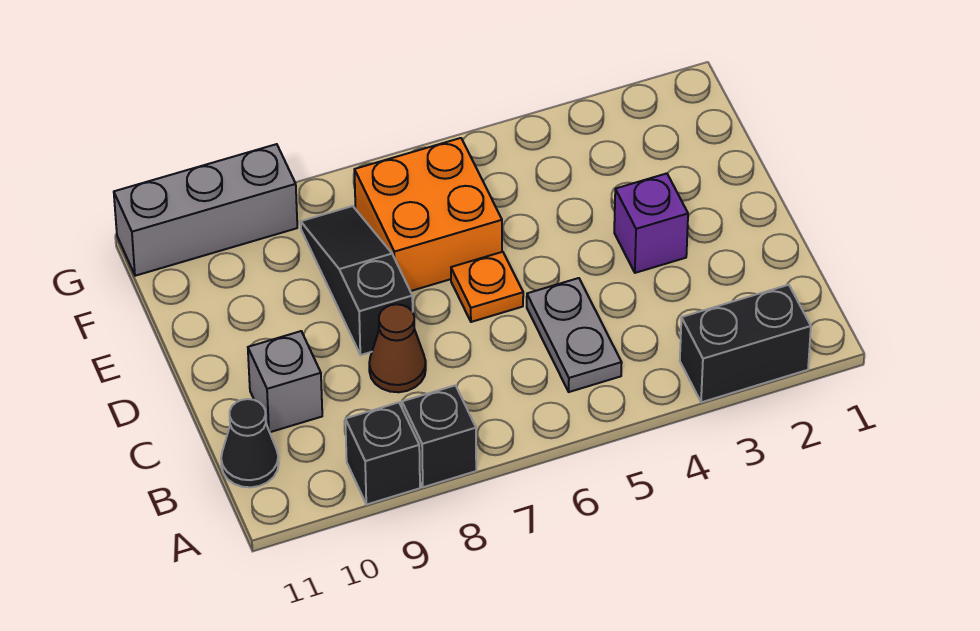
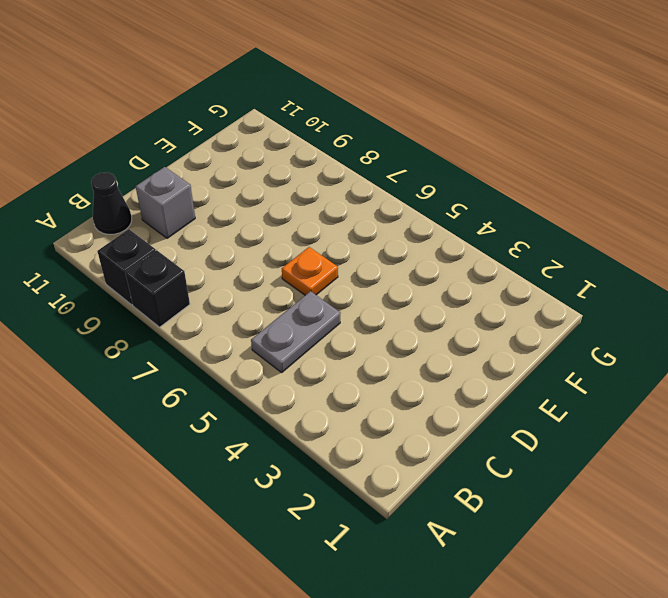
none -> black brick A2:A3 level 1
none -> brown cone C8 level 1
none -> purple brick D3 level 1

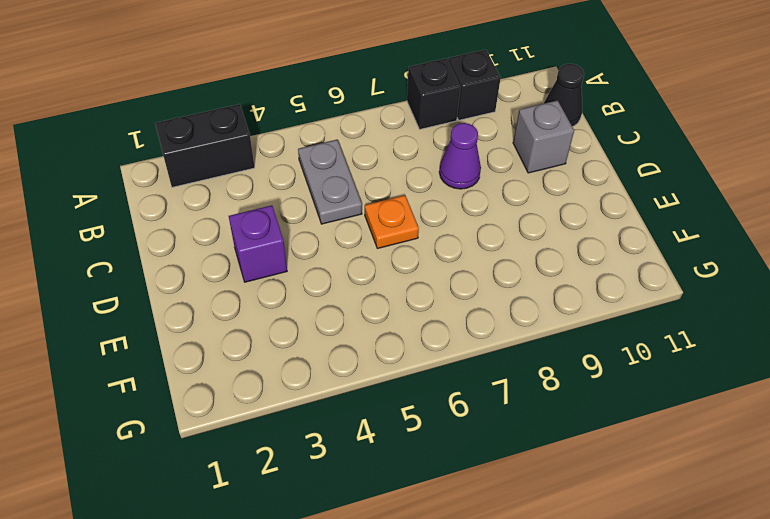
purple cone C8 level 1 -> brown cone C8 level 1
none -> black slope D8:F8 level 1 top D
none -> orange brick E6:F7 level 1
none -> grey brick G9:G11 level 1

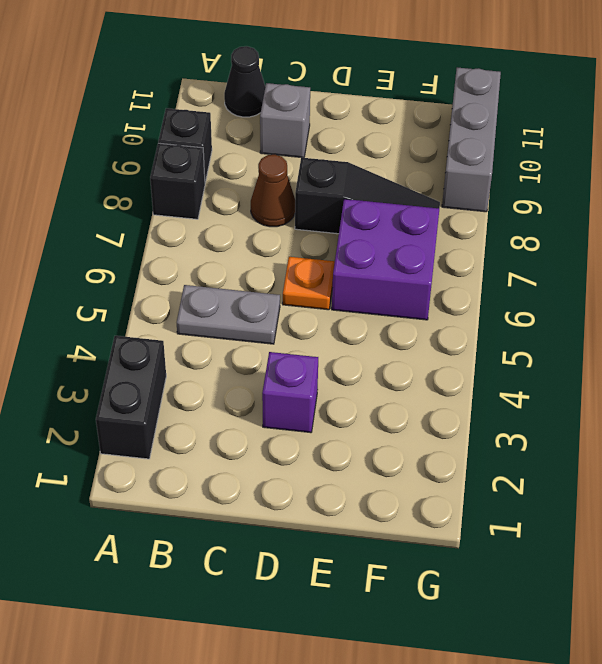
purple brick E6:F7 level 1 -> orange brick E6:F7 level 1

